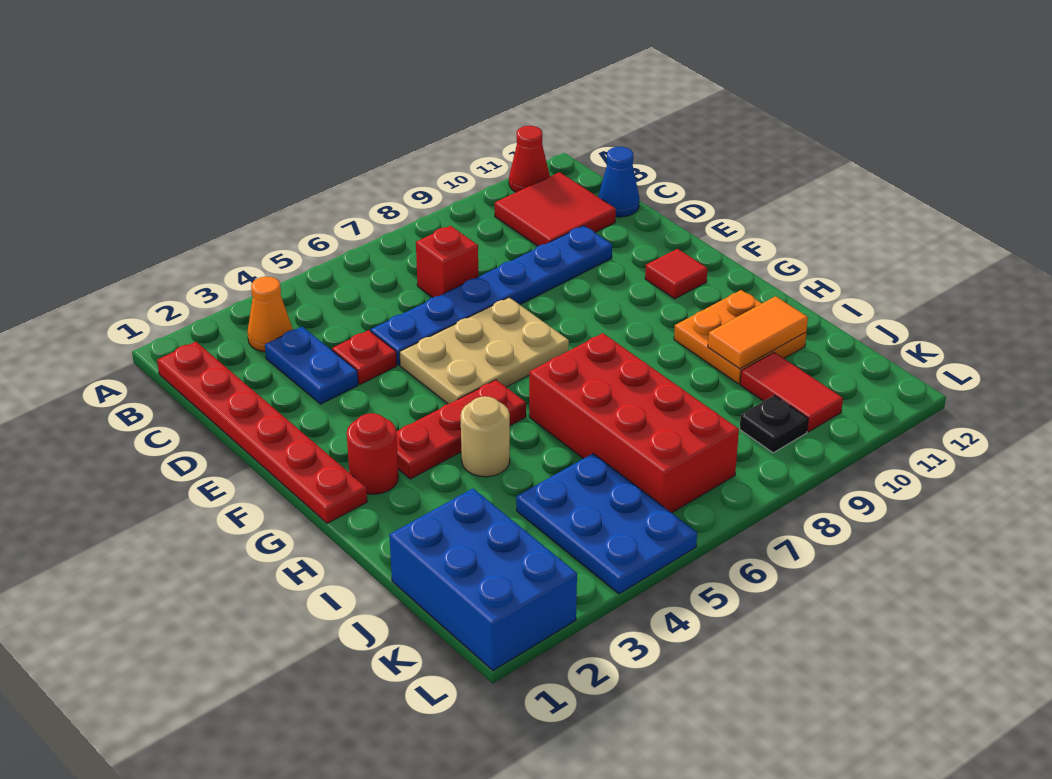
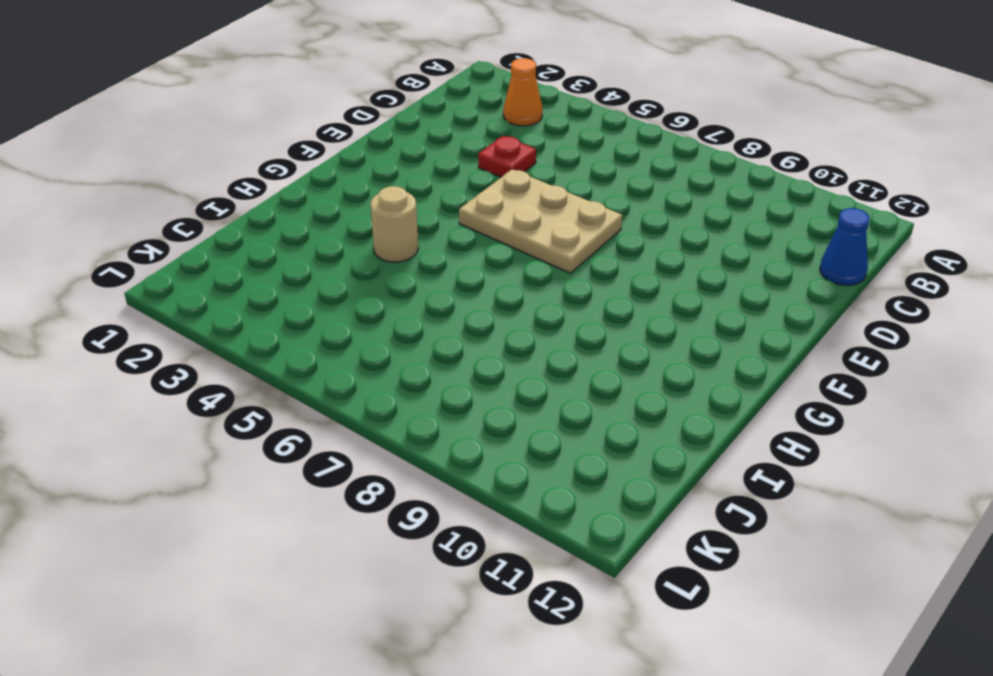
none -> red cone A11 level 1
none -> red plate B1:G1 level 1
none -> red tile B10:C11 level 1

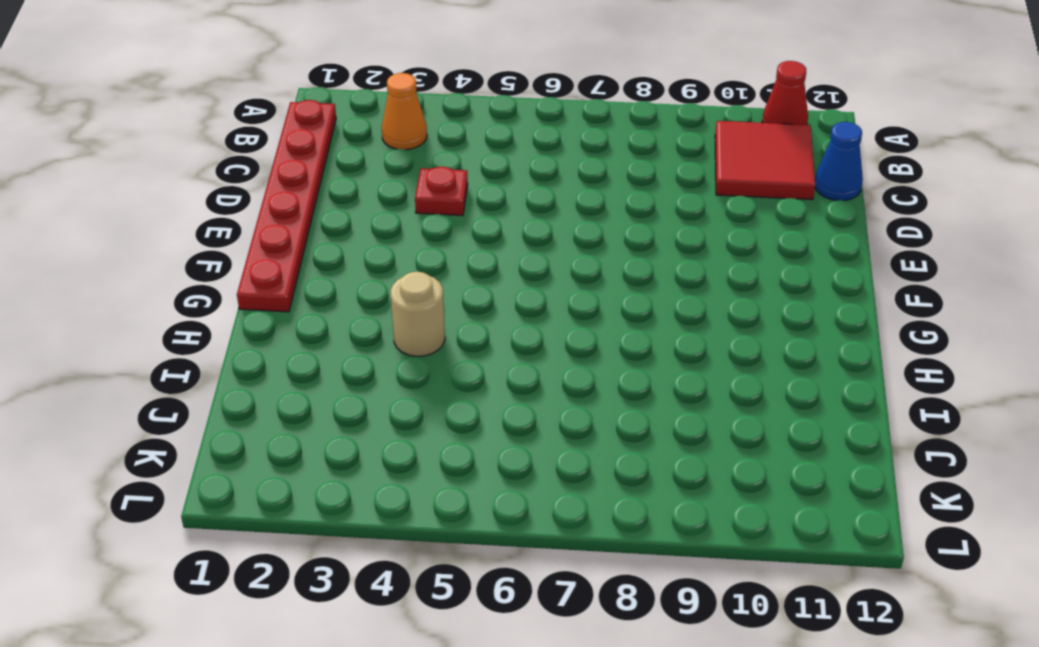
none -> blue plate C3:D3 level 1
none -> red brick C7 level 1
none -> blue plate D5:D10 level 1

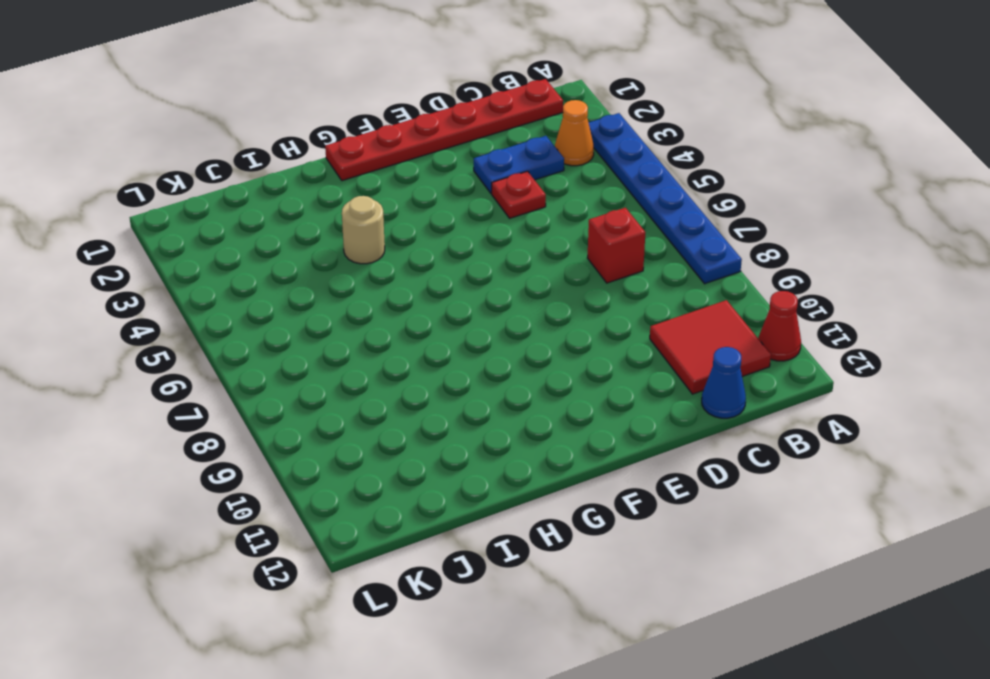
blue plate A3:A8 level 1 -> blue plate D5:D10 level 1
none -> tan plate E5:F7 level 1
none -> red tile F11 level 1
none -> red round brick G2 level 1

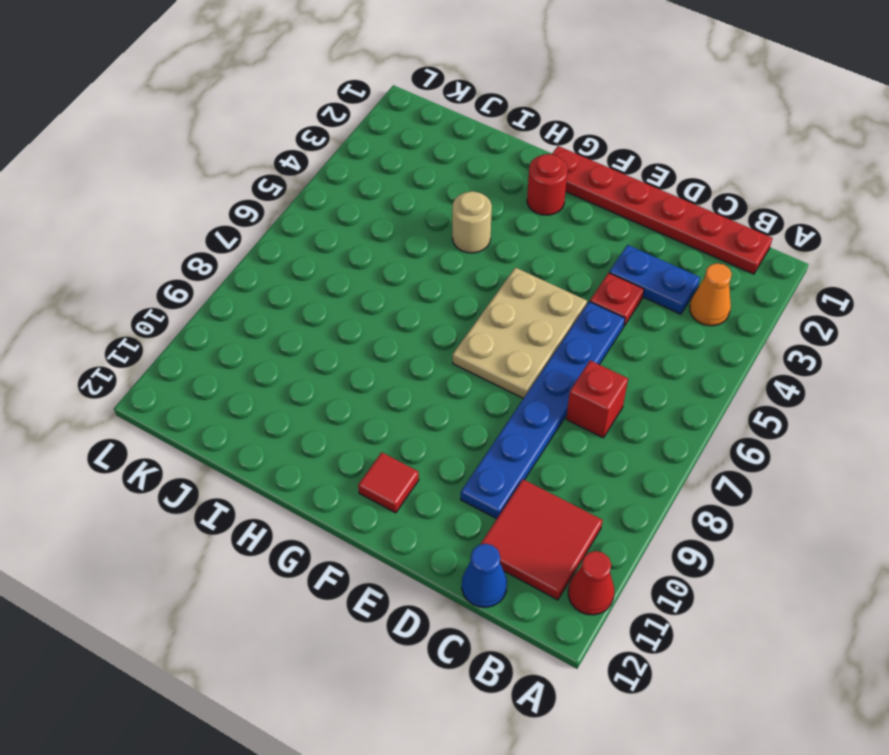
none -> red plate G3:G5 level 1
none -> red brick H6:K7 level 1
none -> orange plate H10:I11 level 1

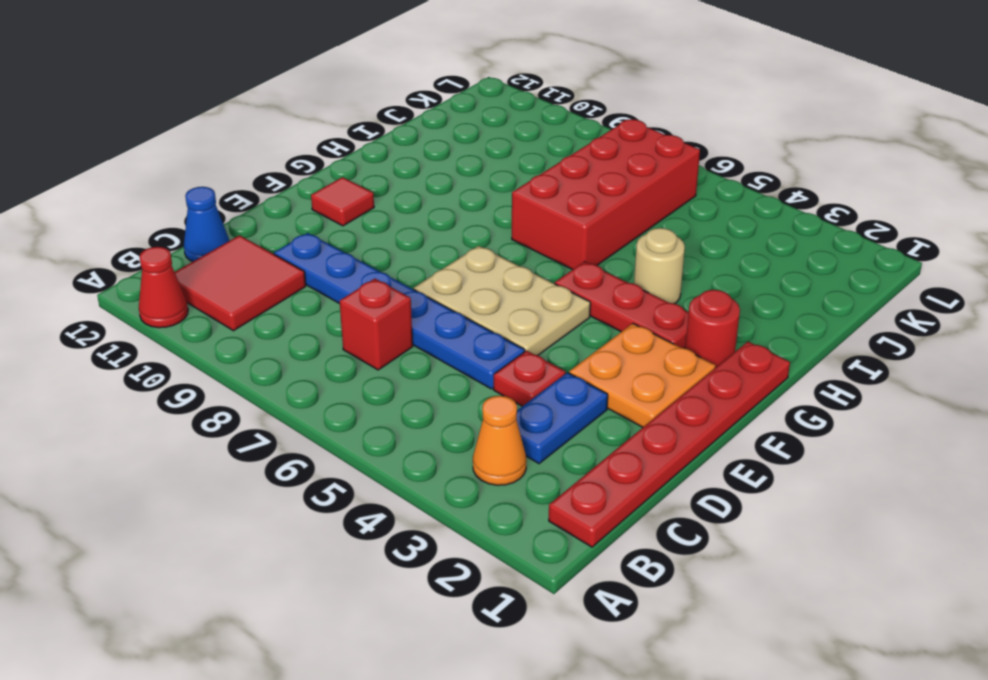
orange plate E2:F3 level 1 -> orange plate H10:I11 level 1
none -> blue brick J1:L2 level 1
none -> blue plate J4:L5 level 1
none -> red tile J10:K10 level 1

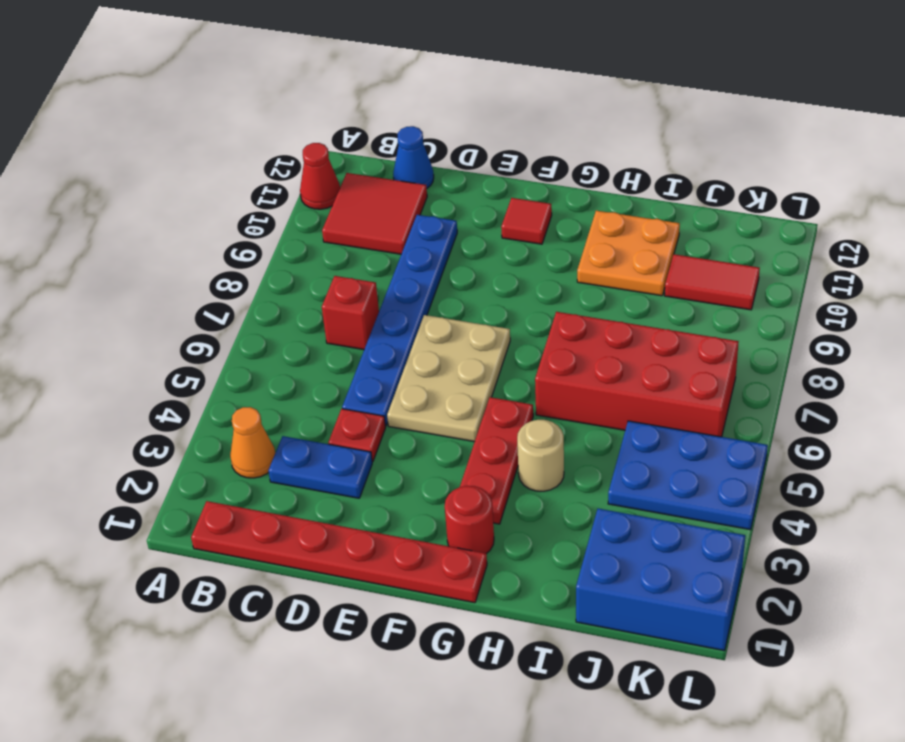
none -> black plate K9 level 1
none -> orange tile I10:I11 level 2

